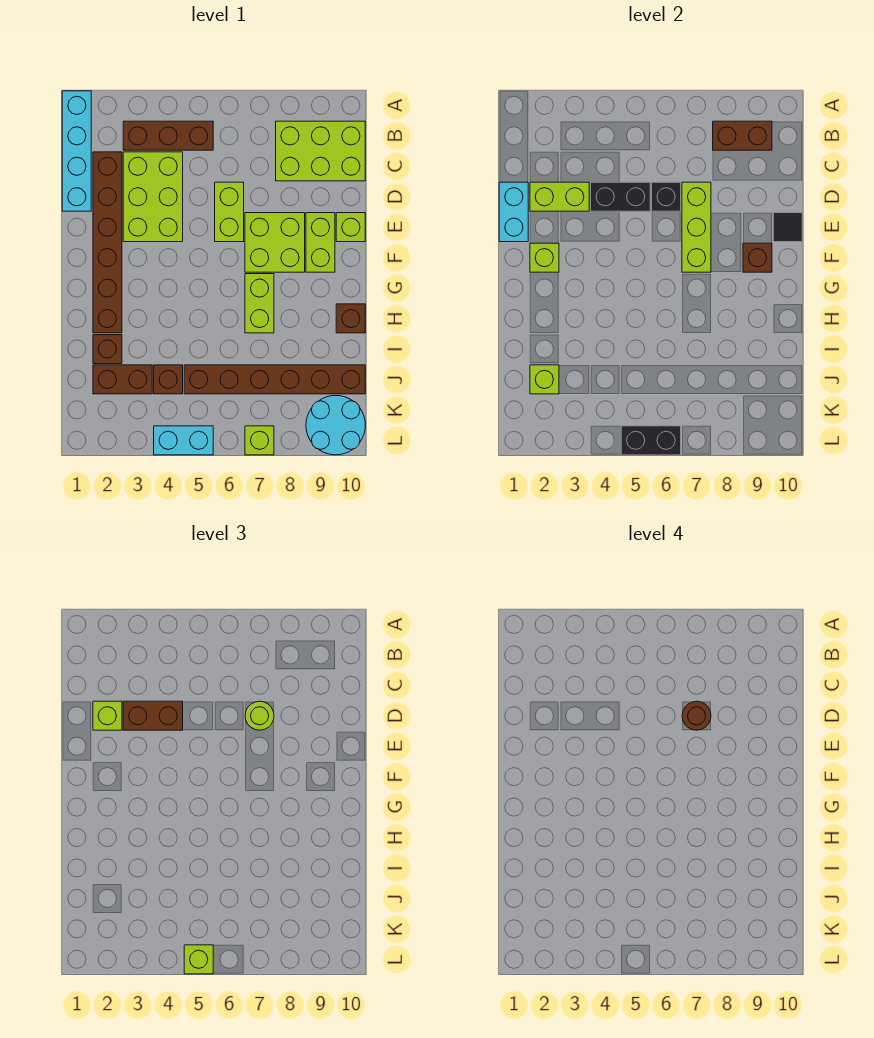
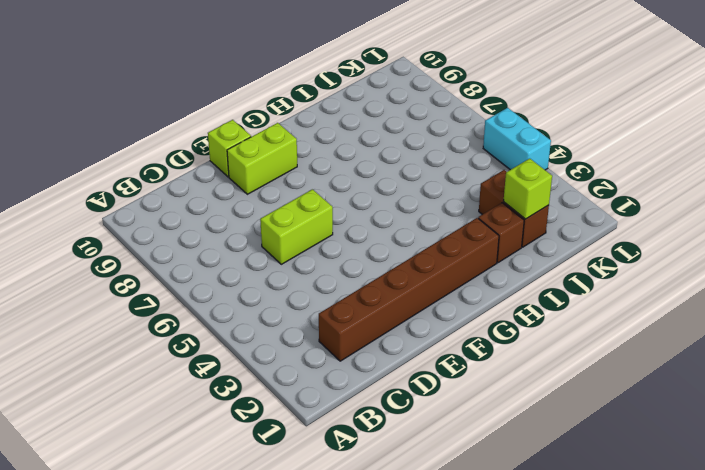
none -> cyan brick A1:D1 level 1
none -> brown brick B3:B5 level 1
none -> lime brick B8:C10 level 1
none -> lime brick C3:E4 level 1

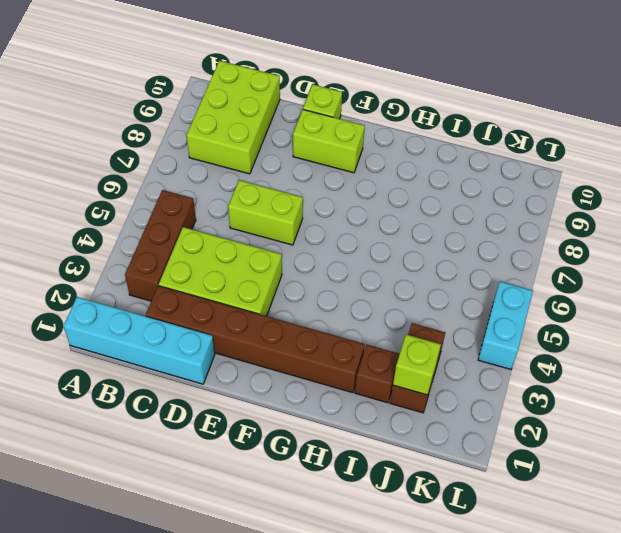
none -> lime brick E7:F8 level 1
none -> lime brick G7:H7 level 1
none -> brown brick H10 level 1
none -> brown brick J4 level 1

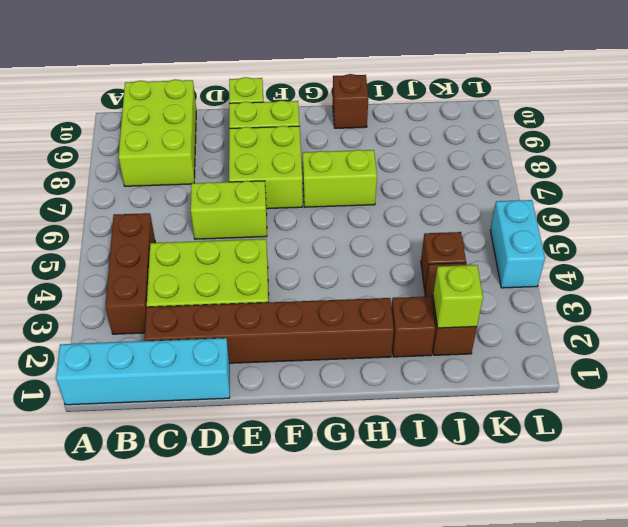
none -> brown brick J5:J10 level 1
none -> cyan round brick K9:L10 level 1
none -> lime brick L7 level 1
none -> brown brick B8:B9 level 2

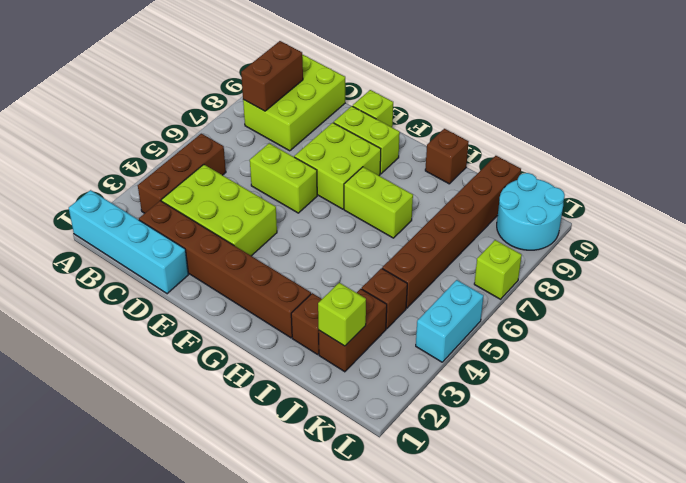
none -> cyan brick D1:E1 level 2
none -> lime brick D2:D3 level 2
none -> black brick D4:D5 level 2
none -> black brick D6 level 2

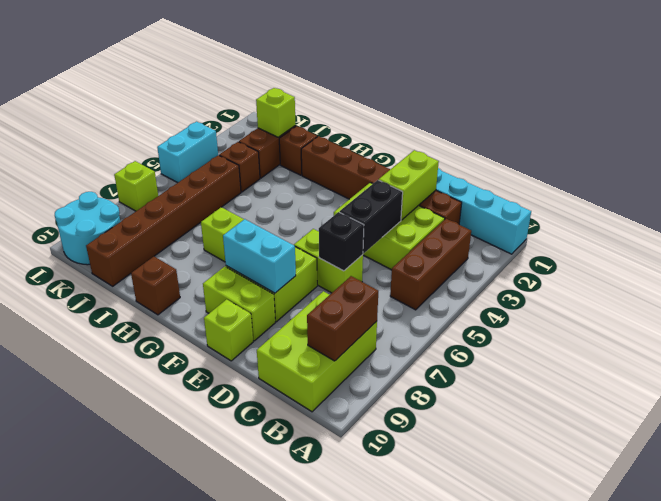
cyan brick E8:F8 level 2 -> cyan brick D1:E1 level 2
none -> lime brick D7:F7 level 2
none -> black tile E10 level 2
none -> lime brick F2 level 2
none -> brown brick F9 level 2

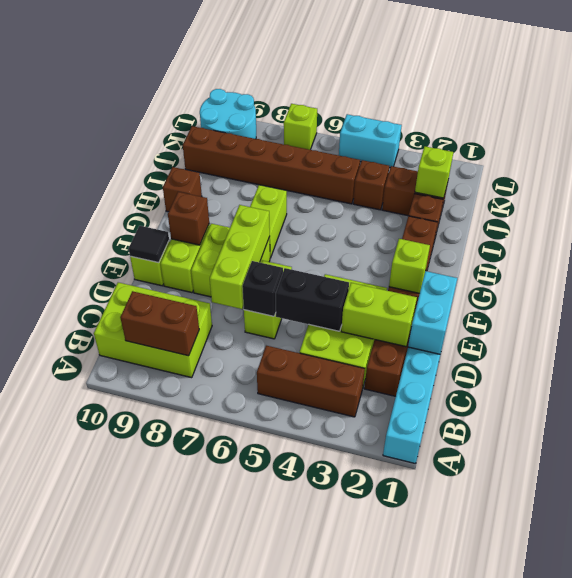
none -> black brick L5:L6 level 2
none -> lime brick D2 level 3
none -> brown brick D3:D4 level 3
none -> lime round brick D7 level 3

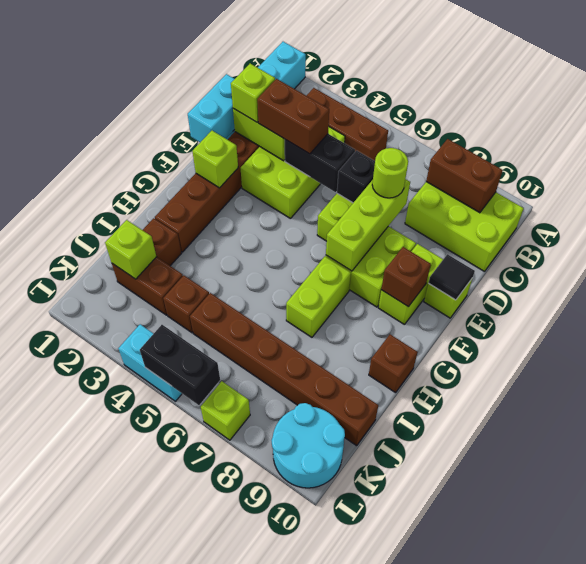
none -> lime brick L5 level 3
none -> brown round brick D7 level 4

